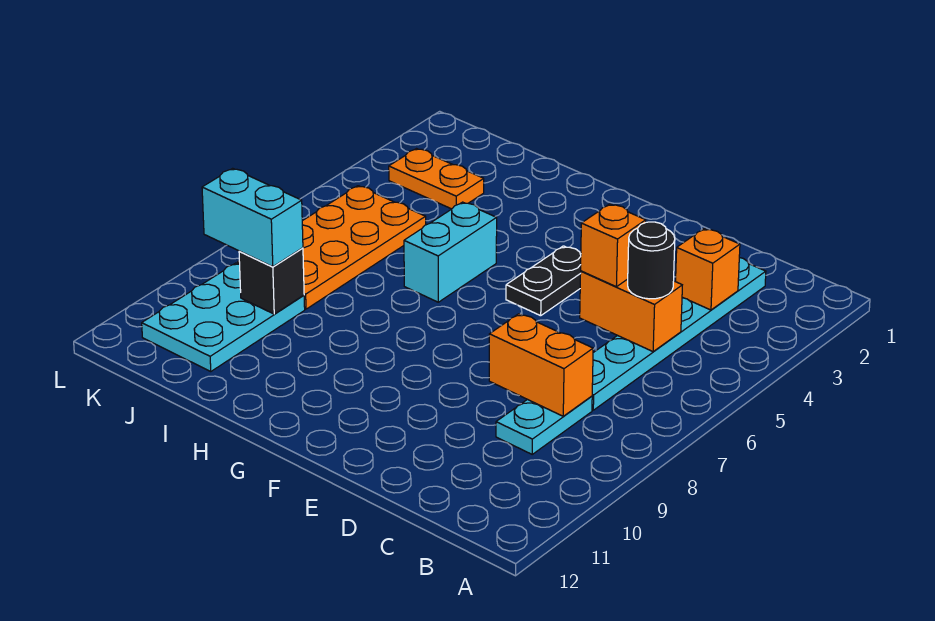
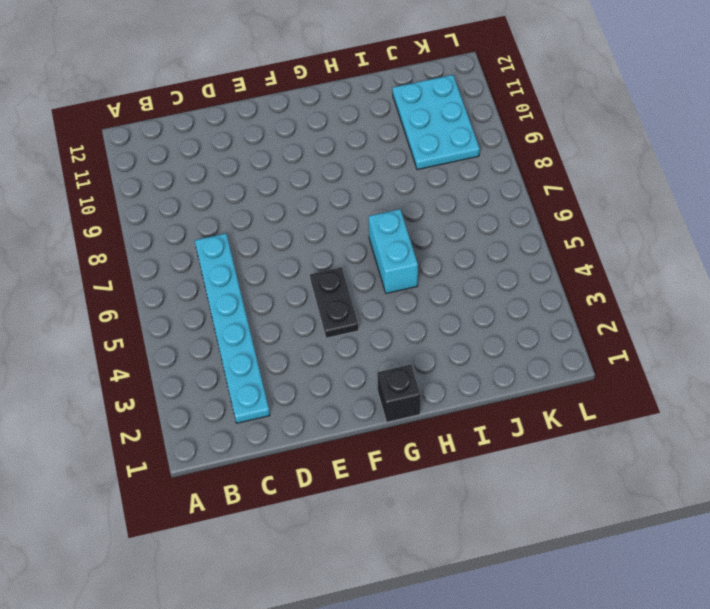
black brick G1 level 1 -> black brick J9 level 2
none -> cyan plate C8:C9 level 1
none -> orange plate J3:K3 level 1
none -> orange plate J5:K8 level 1

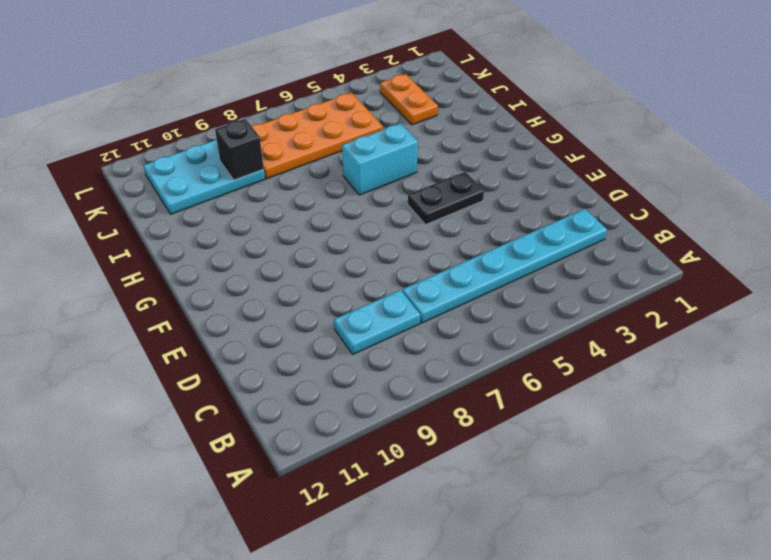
none -> orange brick C3 level 2
none -> orange brick C5:D5 level 2
none -> orange brick C8:D8 level 2

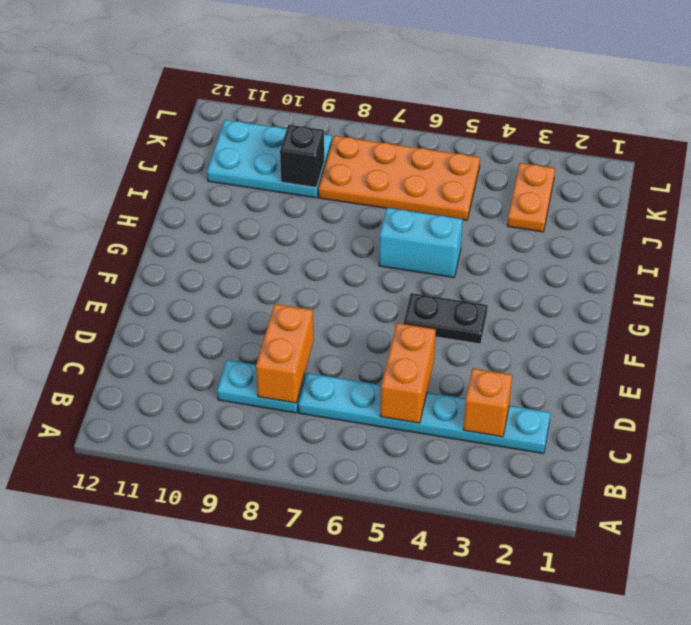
none -> black round brick C5 level 3
none -> orange brick D5 level 3
none -> cyan brick J9:K9 level 3

